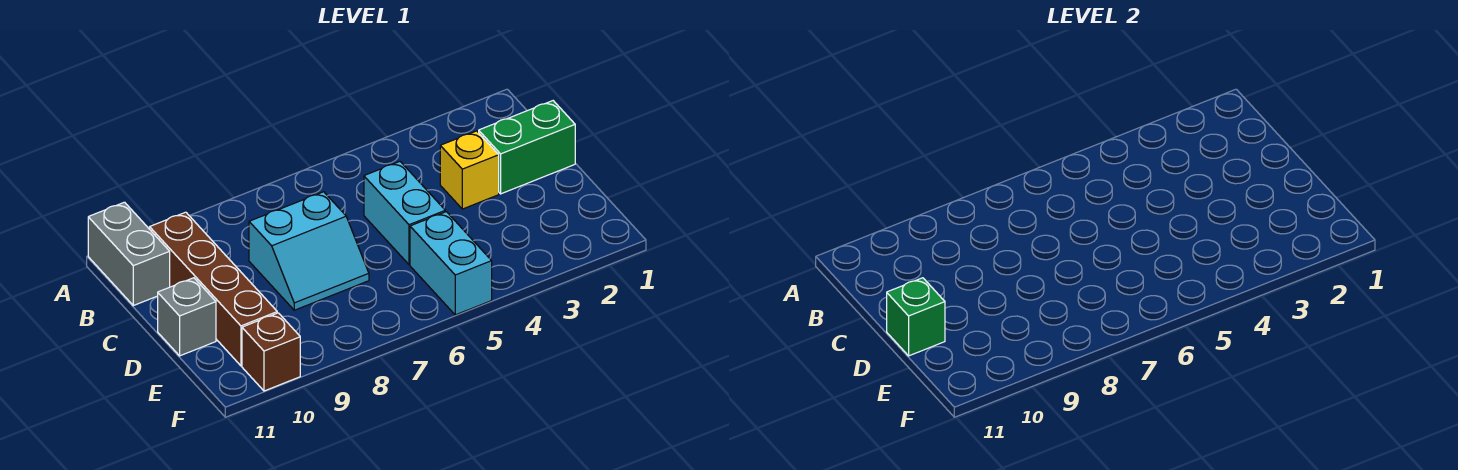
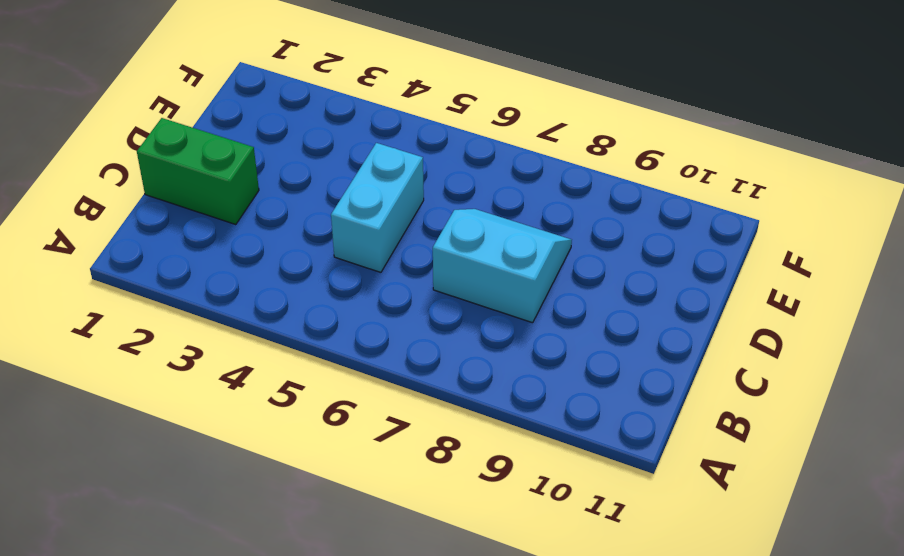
none -> grey brick A11:B11 level 1
none -> brown brick B10:E10 level 1

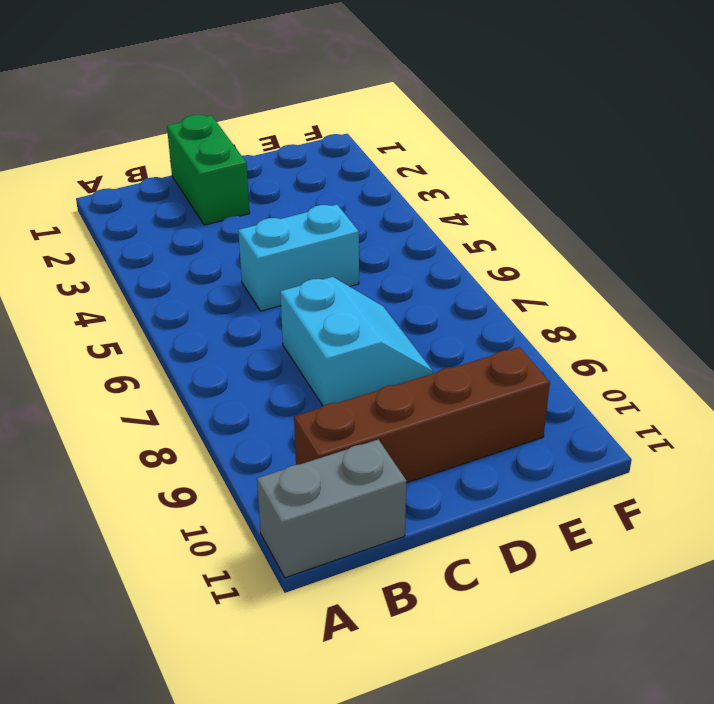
none -> yellow brick C3 level 1
none -> grey brick D11 level 1

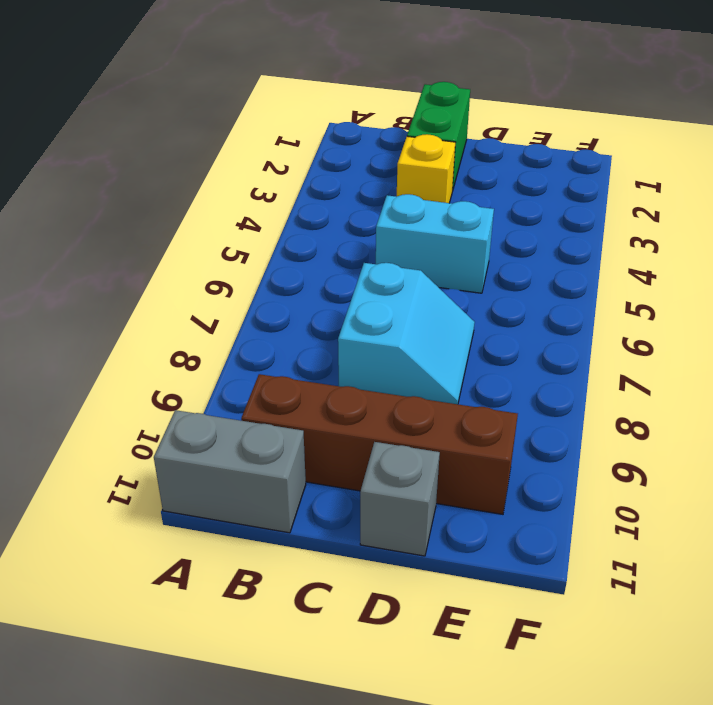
none -> cyan brick E5:F5 level 1
none -> brown brick F10 level 1

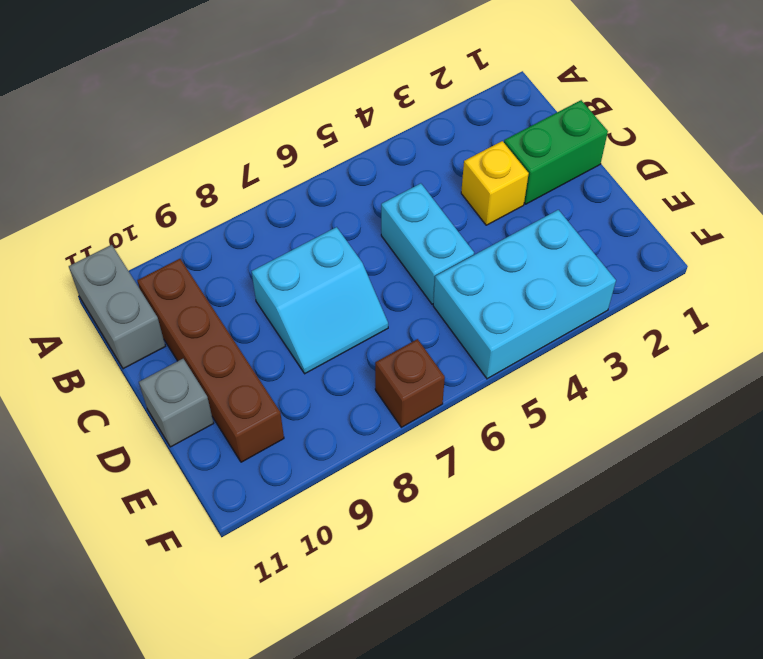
cyan brick E3:F5 level 1 -> cyan brick E5:F5 level 1
brown brick F7 level 1 -> brown brick F10 level 1
none -> green brick D11 level 2

